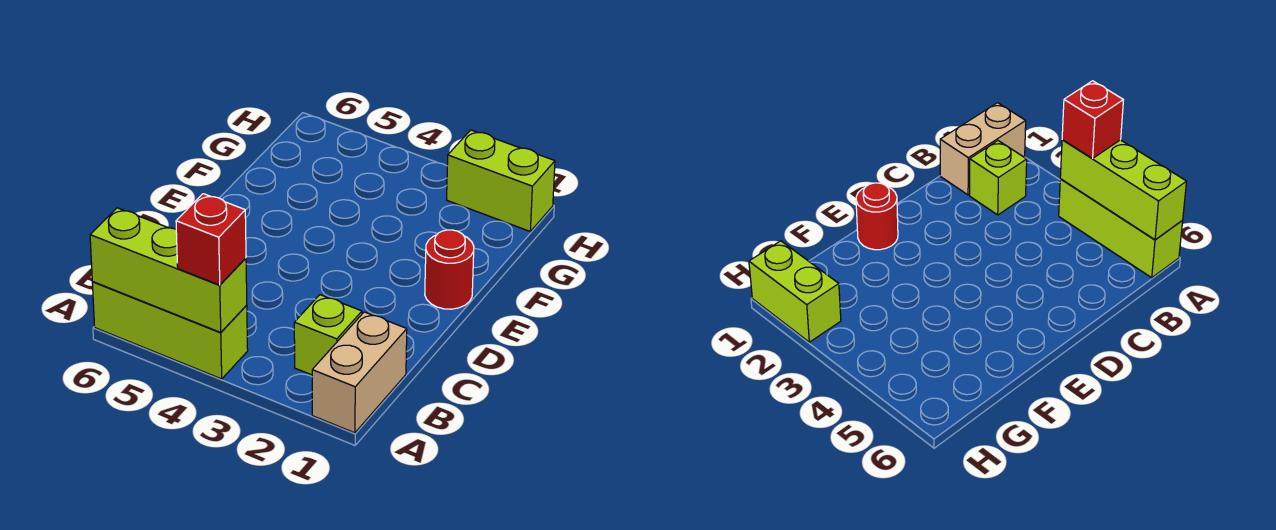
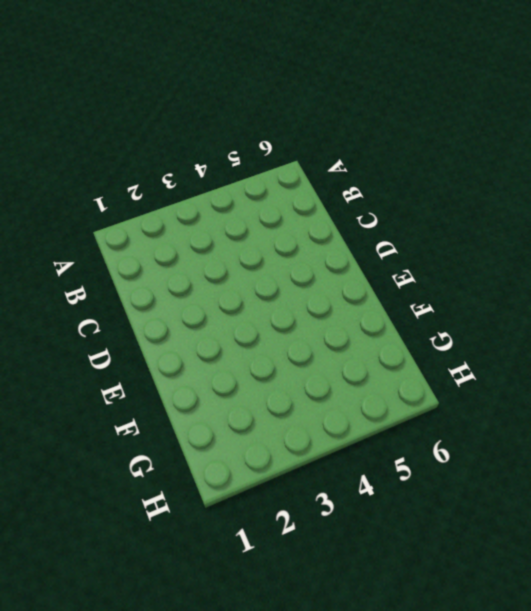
none -> tan brick A1:B1 level 1
none -> lime brick A4:A6 level 1

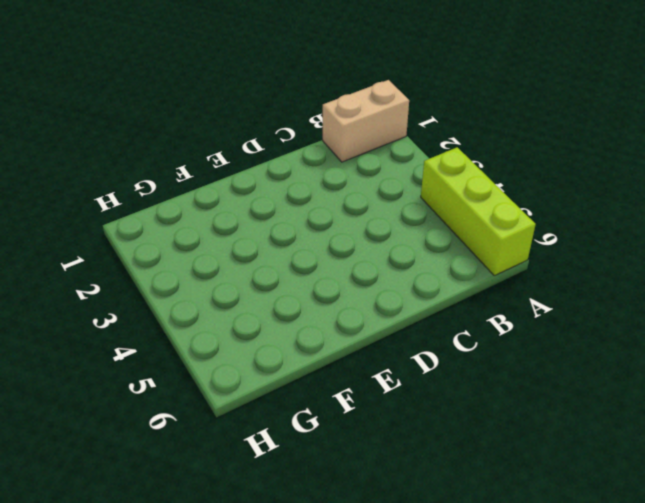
none -> lime brick B2 level 1
none -> red round brick E1 level 1

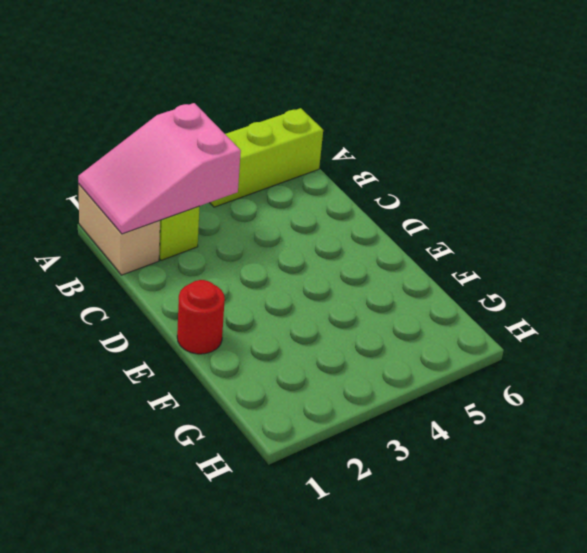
pink slope A1:B3 level 2 top 3 -> none
none -> lime brick H1:H2 level 1
none -> lime brick A4:A6 level 2

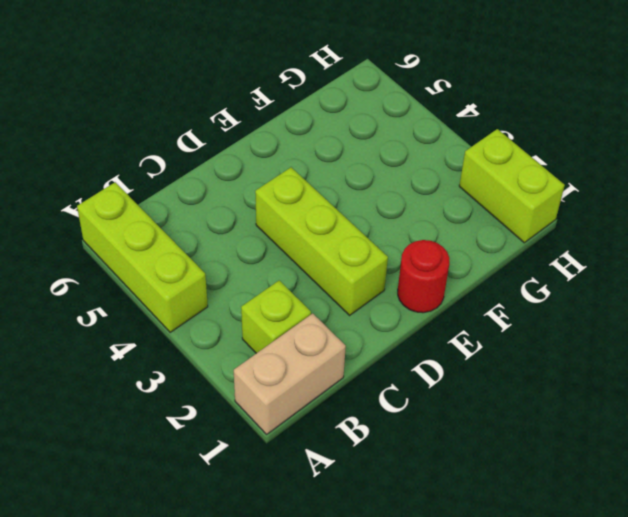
lime brick D2:D4 level 1 -> lime brick A4:A6 level 2
none -> red brick A4 level 3

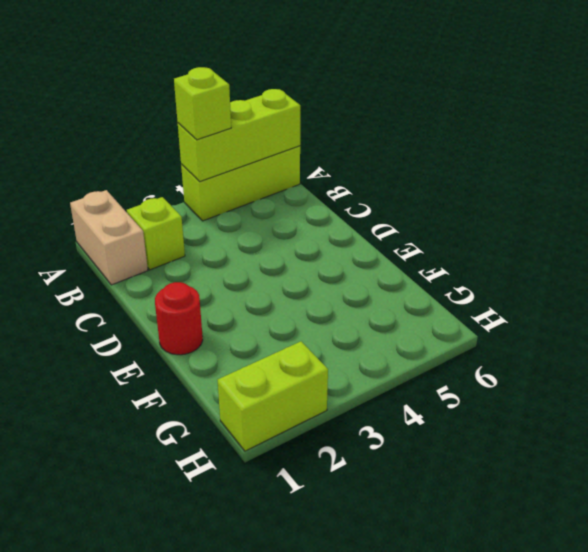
lime brick A4 level 3 -> red brick A4 level 3

